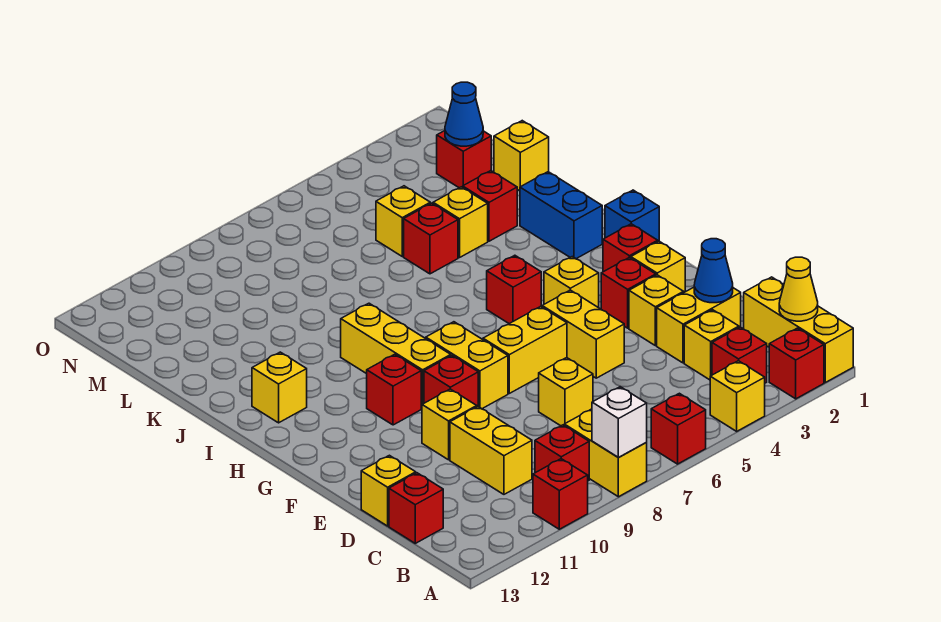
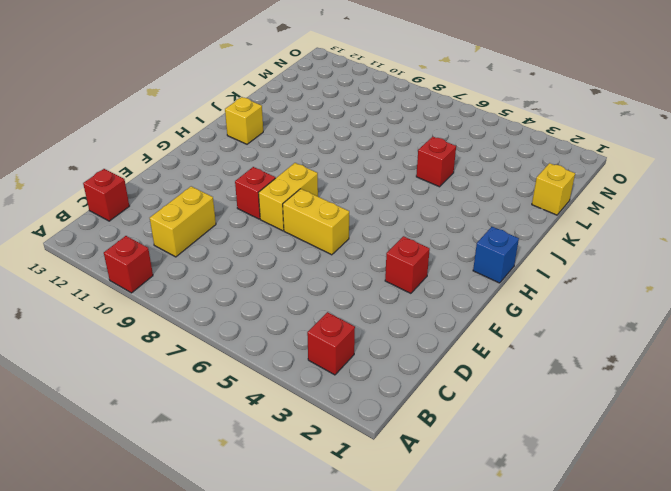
none -> yellow brick A1:C1 level 1
none -> red brick A2 level 1
none -> yellow brick A4 level 1
none -> red brick A6 level 1

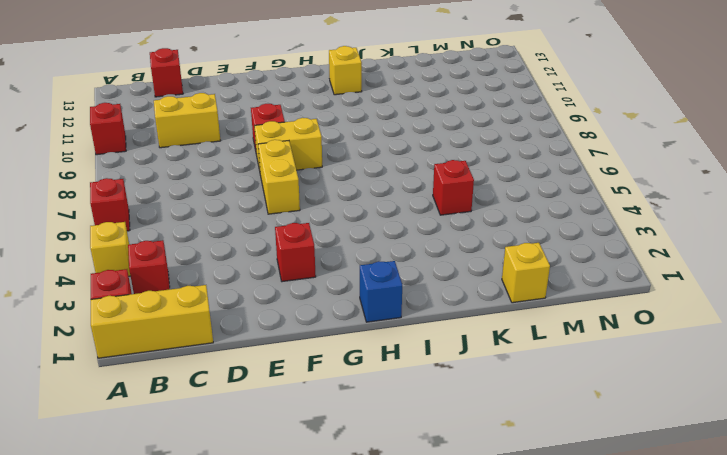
none -> yellow brick A8:B8 level 1
none -> red brick B9 level 1
none -> yellow brick C3 level 1
none -> yellow brick D2:D3 level 1

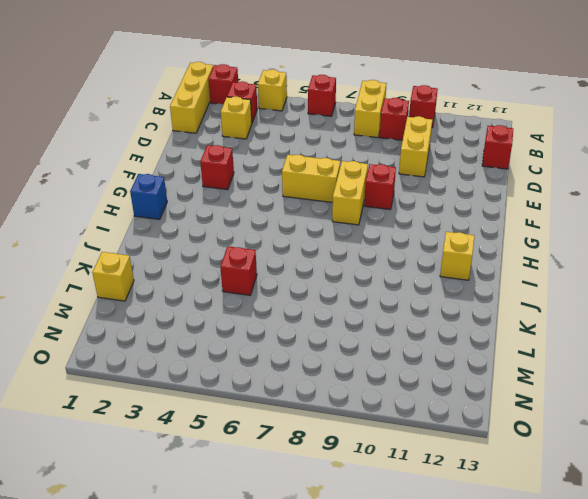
none -> yellow brick D2:D3 level 1
none -> yellow brick D7 level 1
none -> yellow brick D13 level 1
none -> yellow brick E3 level 1

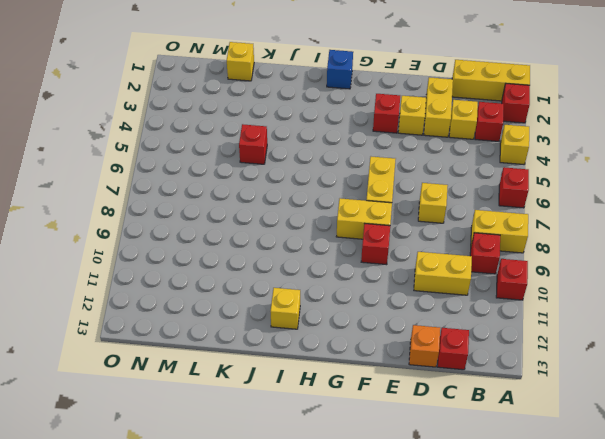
orange brick D13 level 1 -> yellow brick D13 level 1
none -> yellow brick E5:F5 level 1
none -> yellow brick E10 level 1
none -> yellow brick F2 level 1
none -> red brick G2 level 1

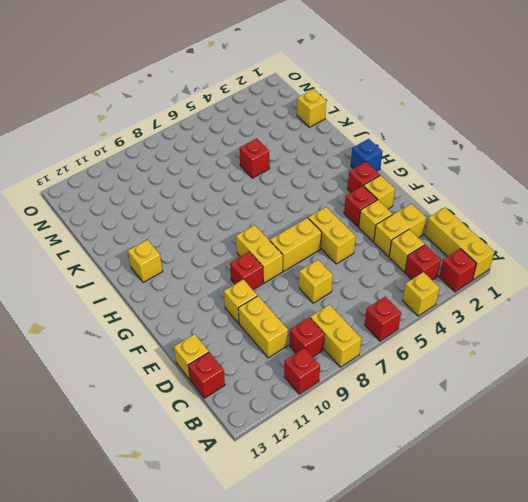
none -> yellow brick G4 level 1
none -> yellow brick G9:I9 level 1
none -> red brick G10 level 1
none -> red brick H5 level 1

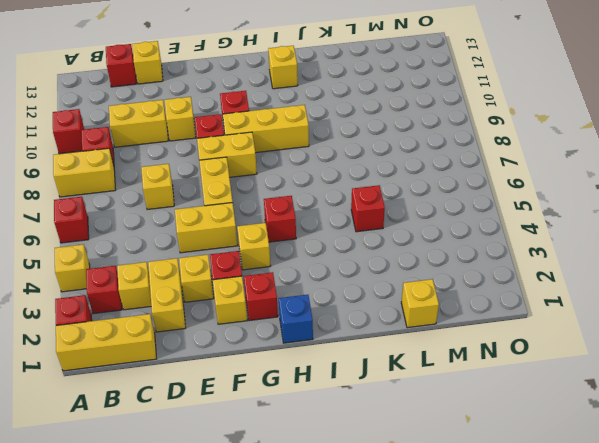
none -> blue brick I2:J2 level 1
none -> red brick K3 level 1
none -> yellow brick K4 level 1
none -> yellow brick L5 level 1

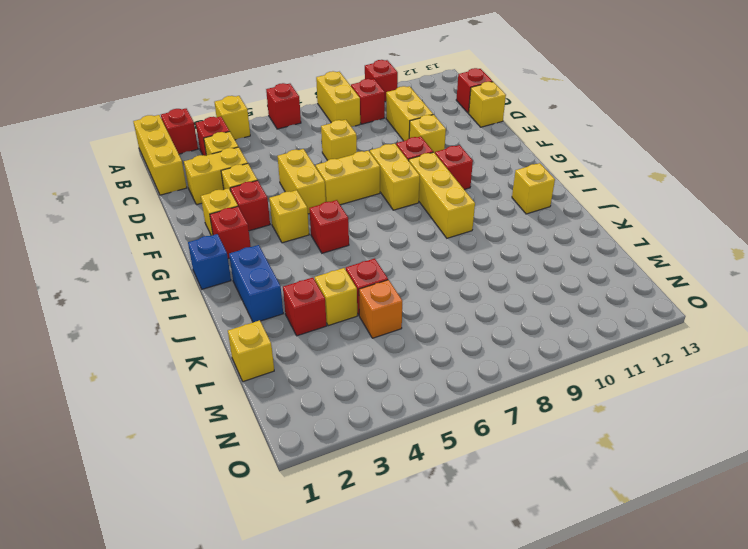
orange brick L5 level 1 -> yellow brick L5 level 1
none -> red brick M2 level 1
none -> white brick A8 level 2
none -> yellow cone B1 level 2
none -> blue cone D2 level 2

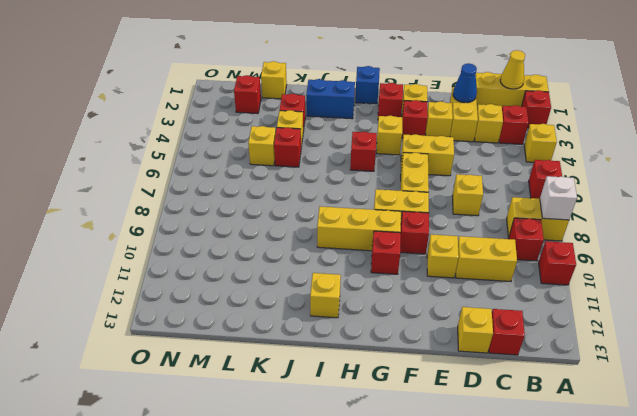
none -> blue cone M2 level 2

